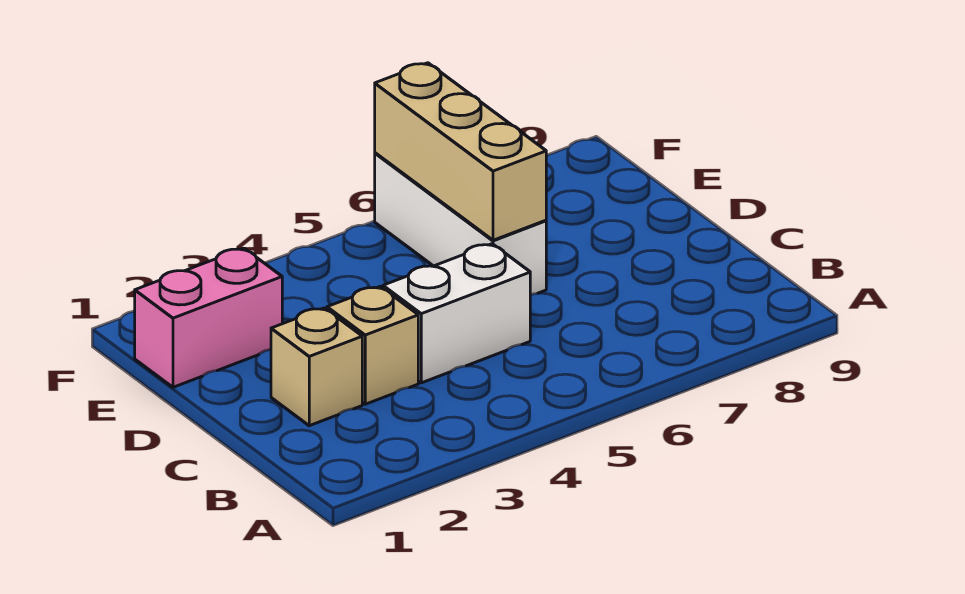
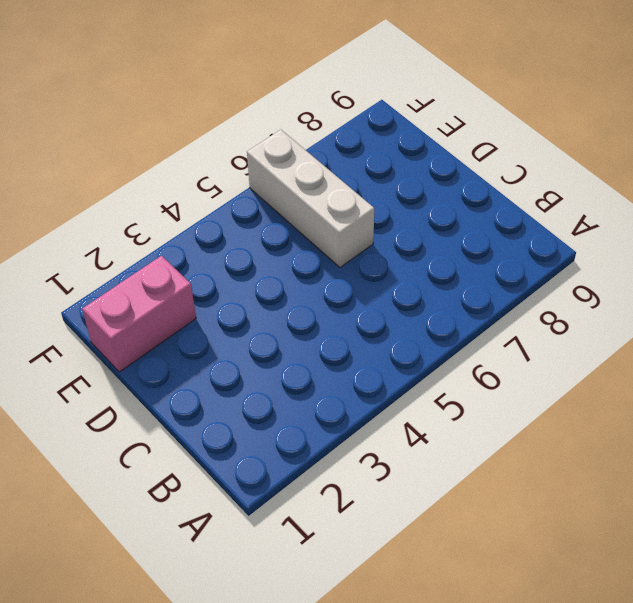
none -> tan brick C2 level 1
none -> tan brick C3 level 1

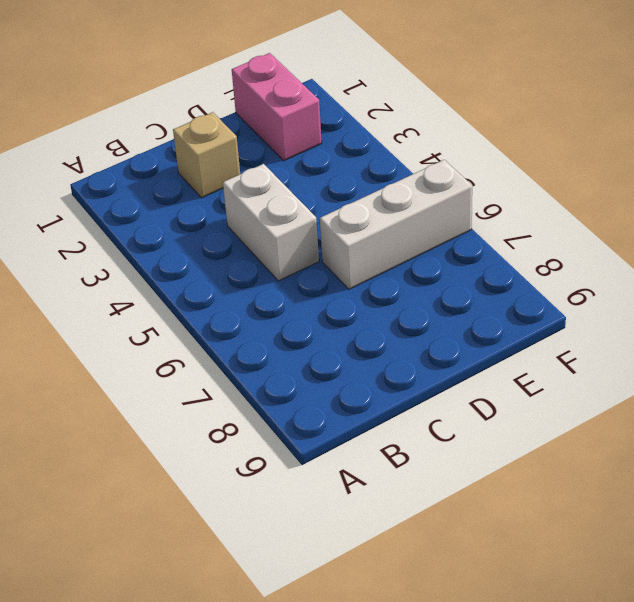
none -> tan brick C3 level 1
none -> tan brick D6:F6 level 2

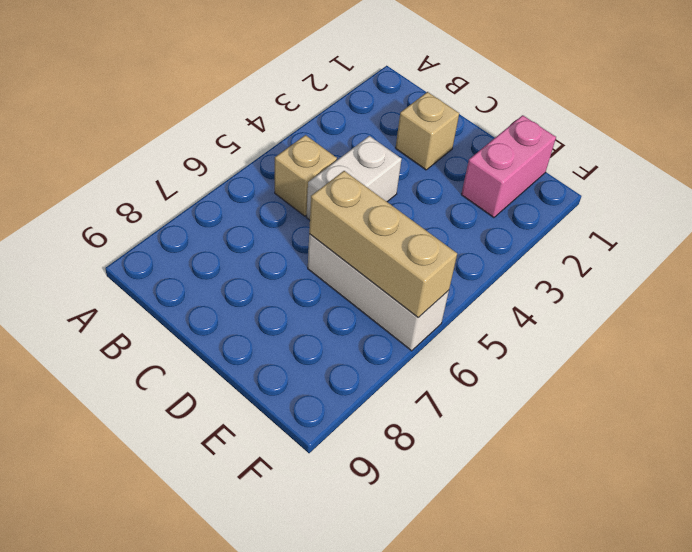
tan brick B5 level 1 -> tan brick C3 level 1

